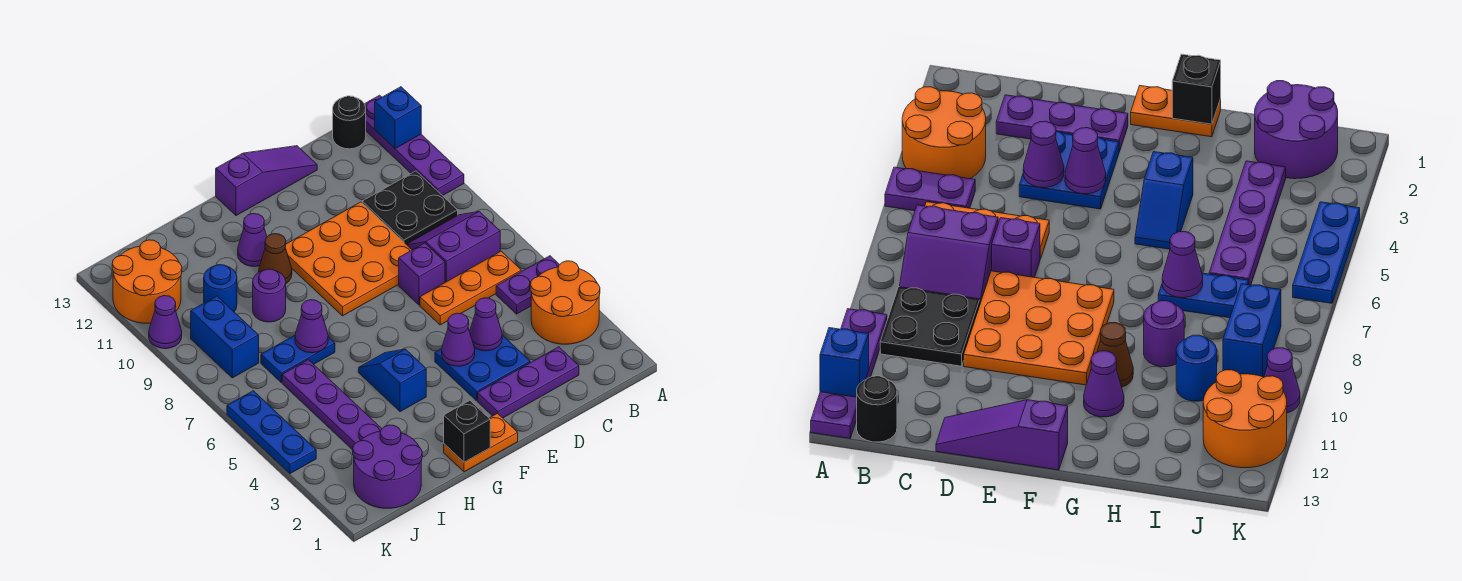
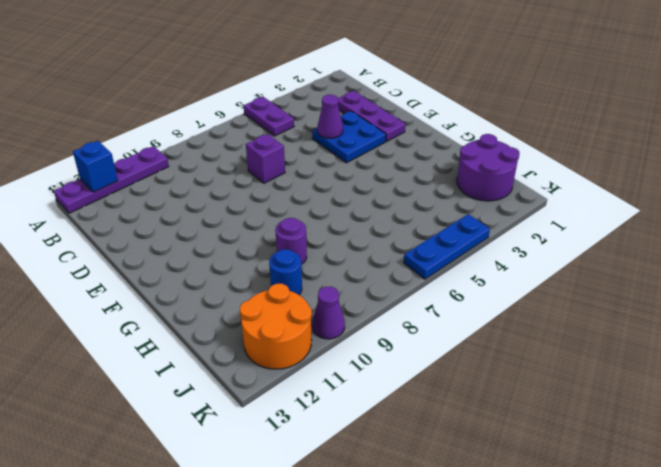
none -> orange round brick A3:B4 level 1
none -> orange plate B6:D6 level 1
none -> purple slope B7:C8 level 1 top 7
none -> black plate B9:C10 level 1

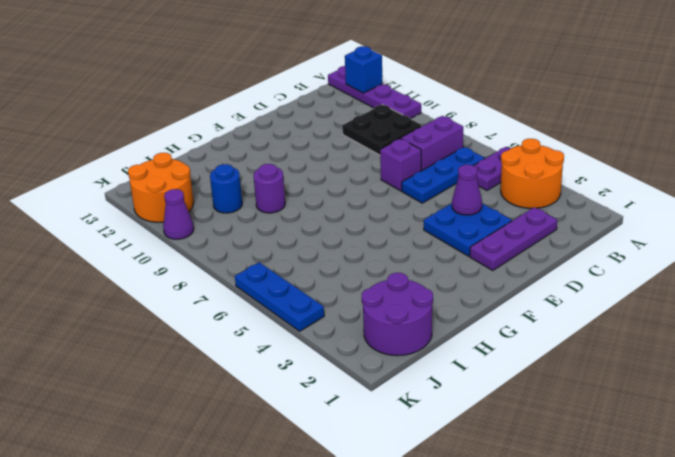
blue plate B6:D6 level 1 -> orange plate B6:D6 level 1
none -> black round brick B13 level 1
none -> orange plate D8:F10 level 1
none -> purple slope D13:F13 level 1 top F
none -> orange plate F1:G1 level 1

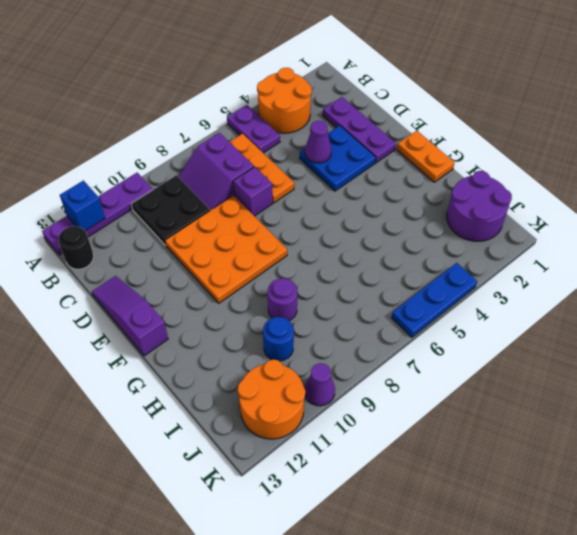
none -> blue slope G4:G5 level 1 top 4
none -> brown cone G10 level 1
none -> purple cone G11 level 1
none -> blue plate H7:I7 level 1

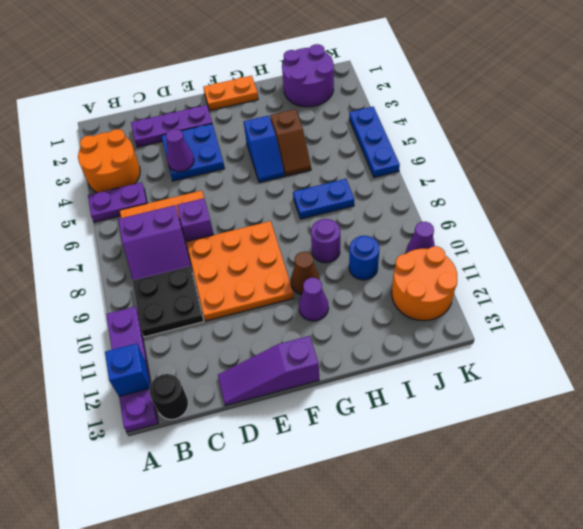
brown slope H4:H5 level 1 top 4 -> none
none -> purple plate I3:I6 level 1
none -> blue brick J8:J9 level 1
none -> purple cone E4 level 2
none -> black brick G1 level 2

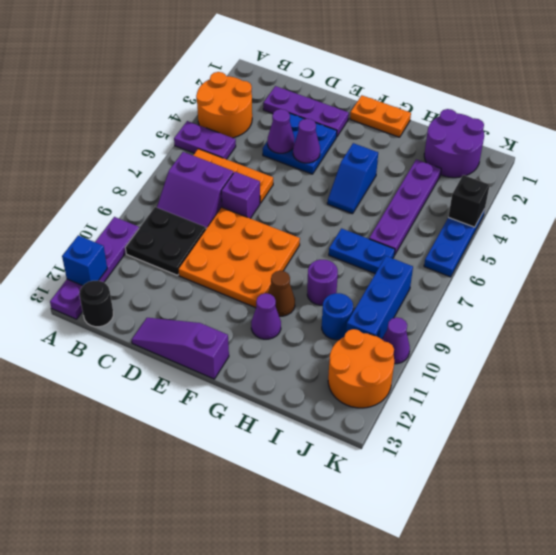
blue brick J8:J10 level 1 -> blue brick J8:J9 level 1
black brick K4 level 2 -> black brick G1 level 2
none -> purple cone H7 level 2

